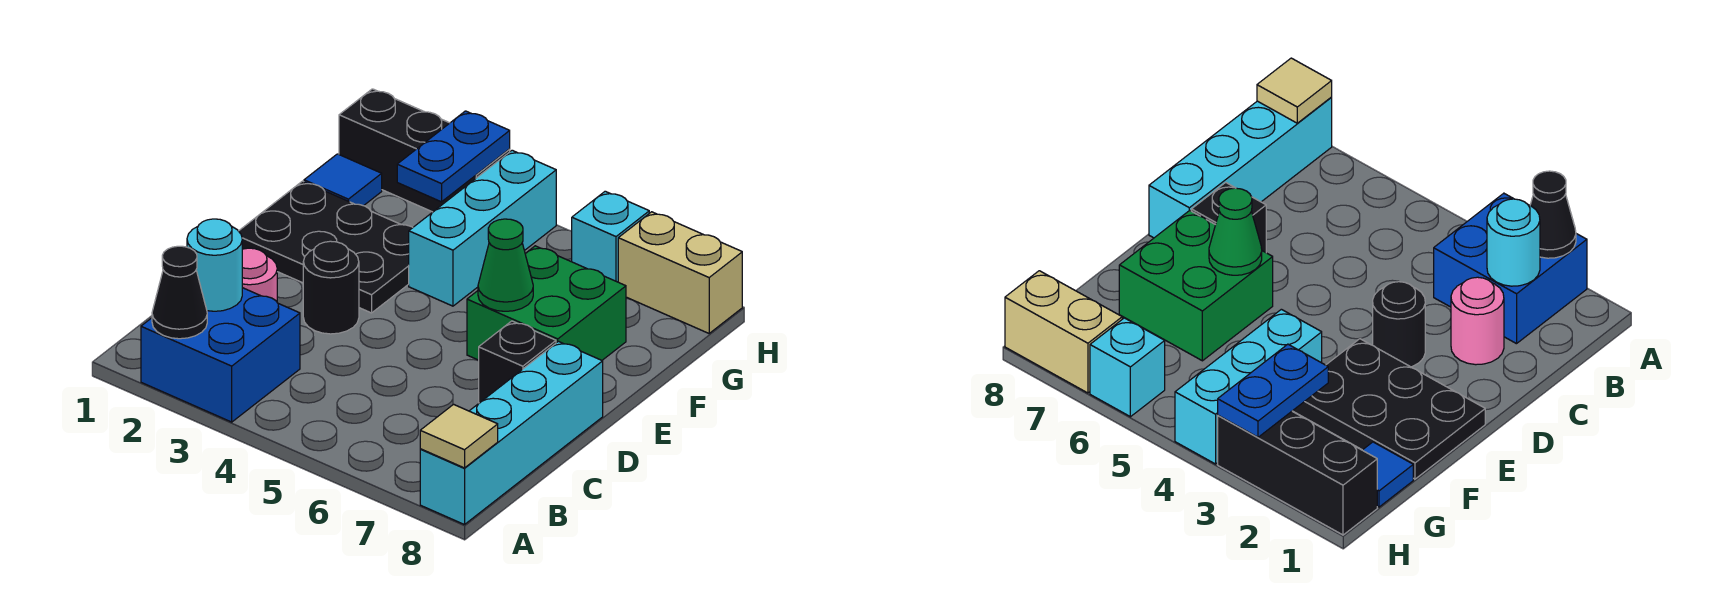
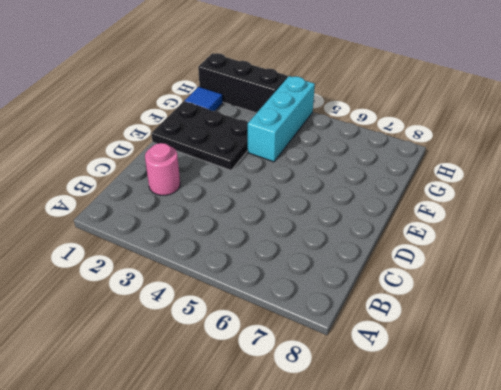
none -> blue brick A2:B3 level 1
none -> cyan brick A8:D8 level 1
none -> black round brick D3 level 1

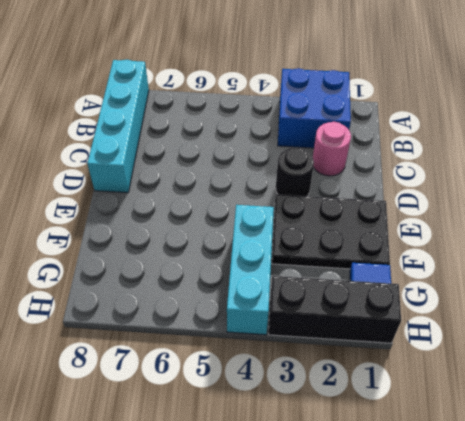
none -> black brick D7 level 1
none -> green brick E6:F7 level 1
none -> cyan brick H6 level 1

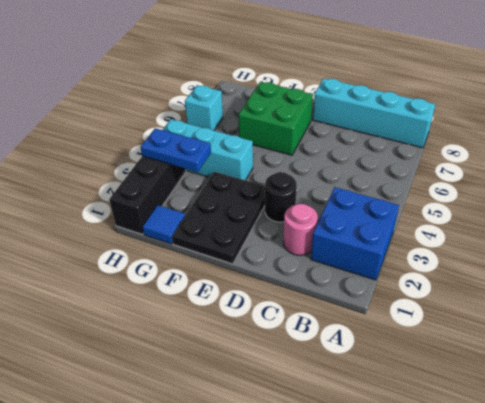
none -> black brick D7 level 1
none -> tan brick H7:H8 level 1
none -> black cone A2 level 2

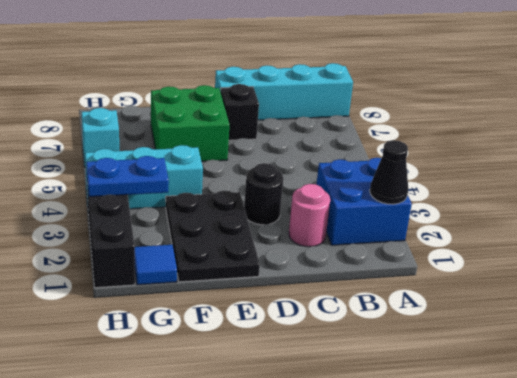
none -> tan brick H7:H8 level 1
none -> tan tile A8 level 2
none -> cyan round brick B2 level 2

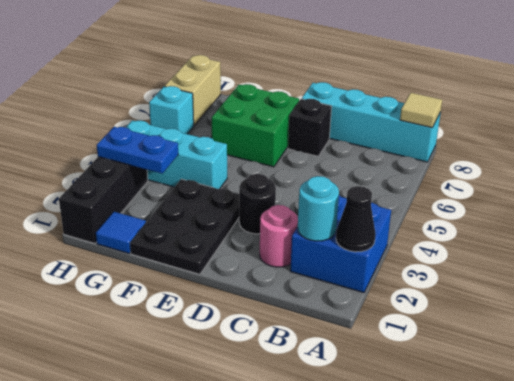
none -> green cone E6 level 2

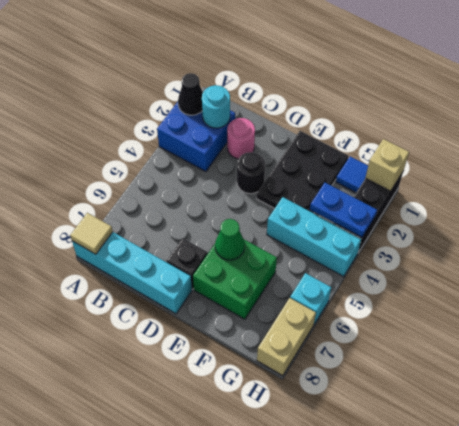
tan brick H1 level 2 -> none

